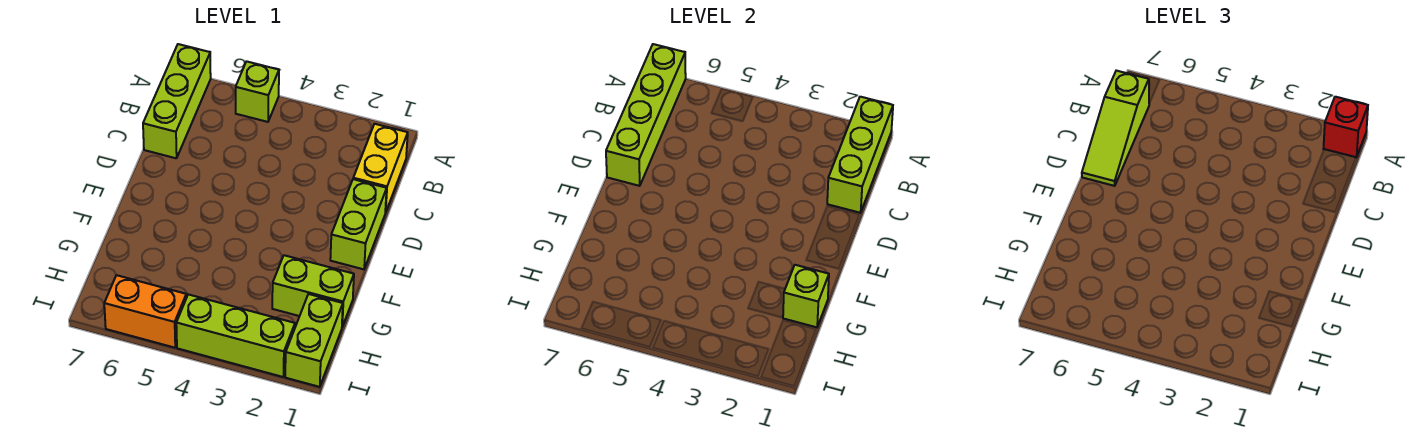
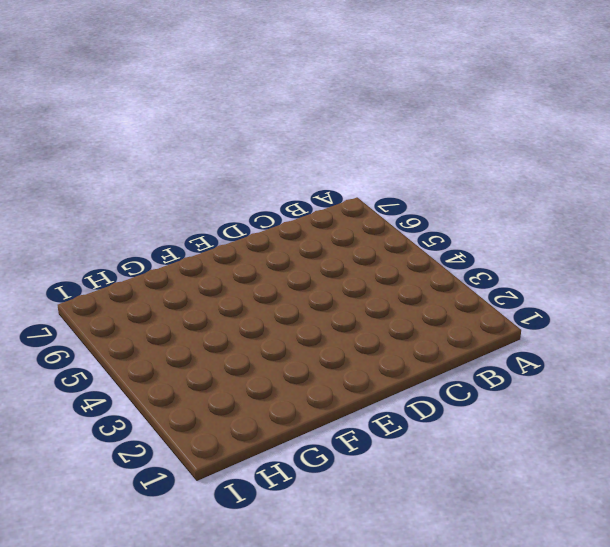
none -> lime brick A5 level 1
none -> lime brick A7:C7 level 1
none -> yellow brick B1:C1 level 1

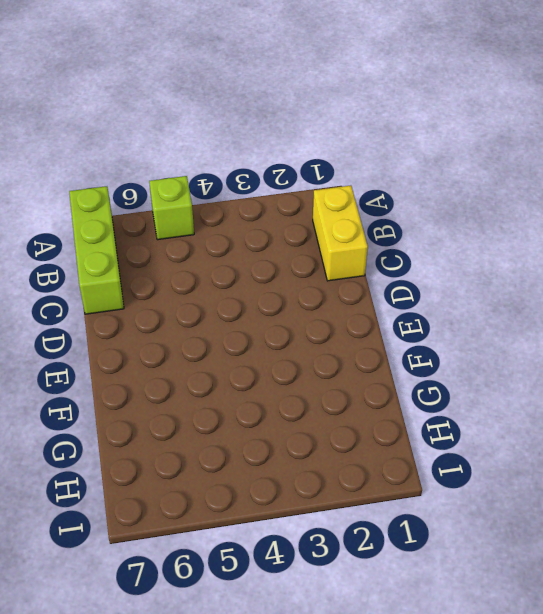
none -> lime brick D1:E1 level 1
none -> lime brick G1:G2 level 1
none -> lime brick H1:I1 level 1

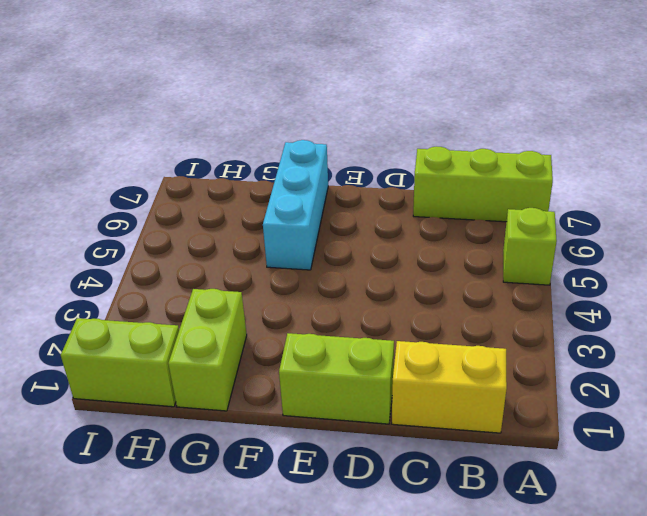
cyan brick F5:F7 level 1 -> none
none -> lime brick I2:I4 level 1
none -> orange brick I5:I6 level 1
none -> lime brick A1:C1 level 2

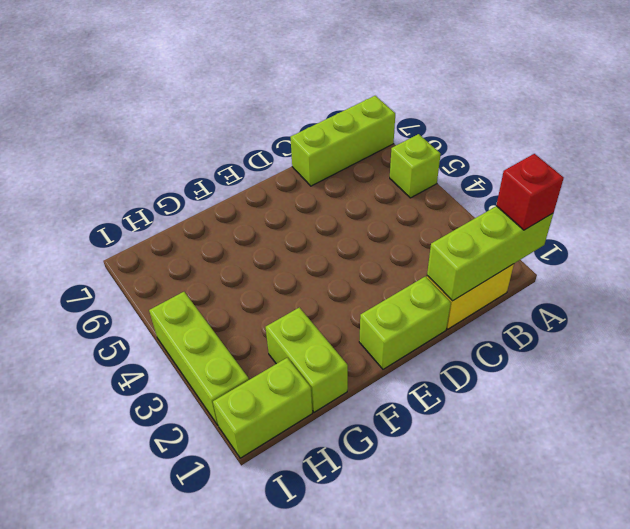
none -> orange brick I5:I6 level 1
none -> lime brick A7:D7 level 2
none -> lime brick G1 level 2

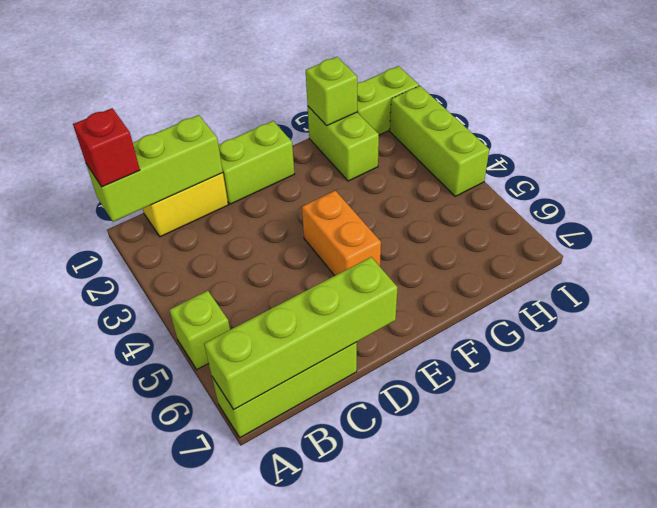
orange brick E4:E5 level 1 -> orange brick I5:I6 level 1
none -> lime slope B7:D7 level 3 top B

